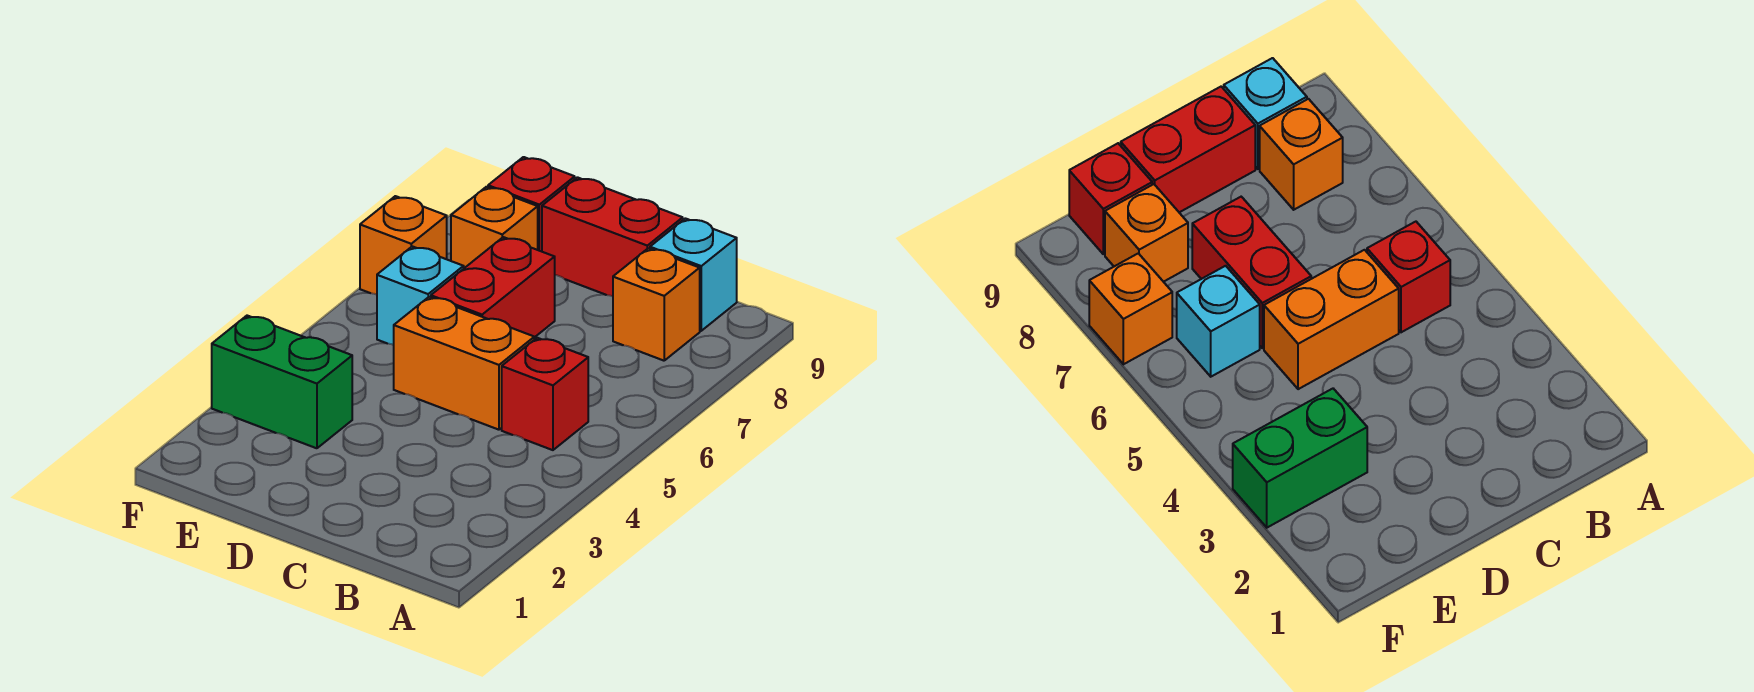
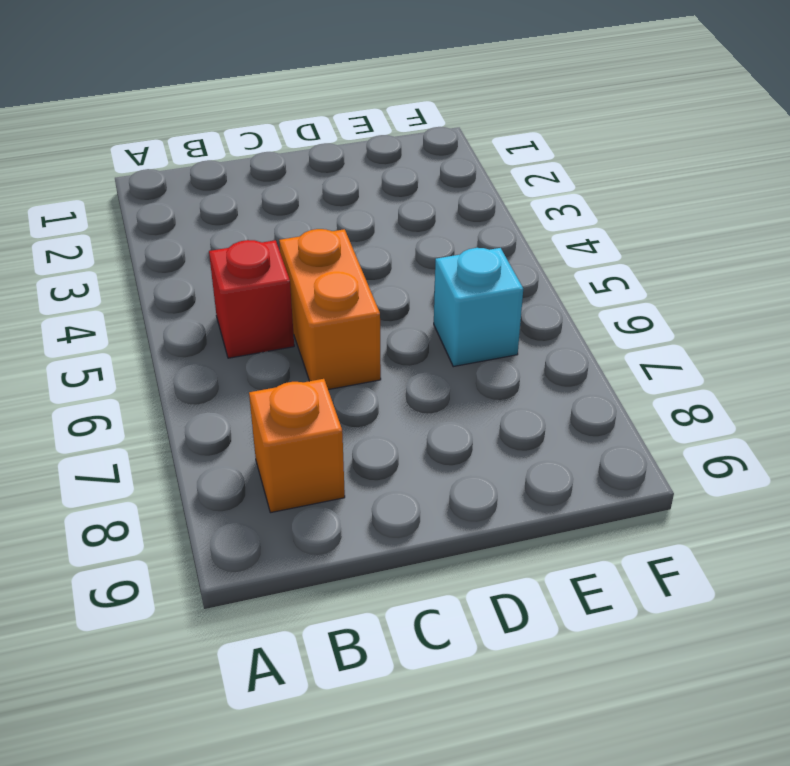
orange brick C5:C6 level 1 -> orange brick C5:D5 level 1
none -> cyan brick B9 level 1
none -> red brick C9:D9 level 1

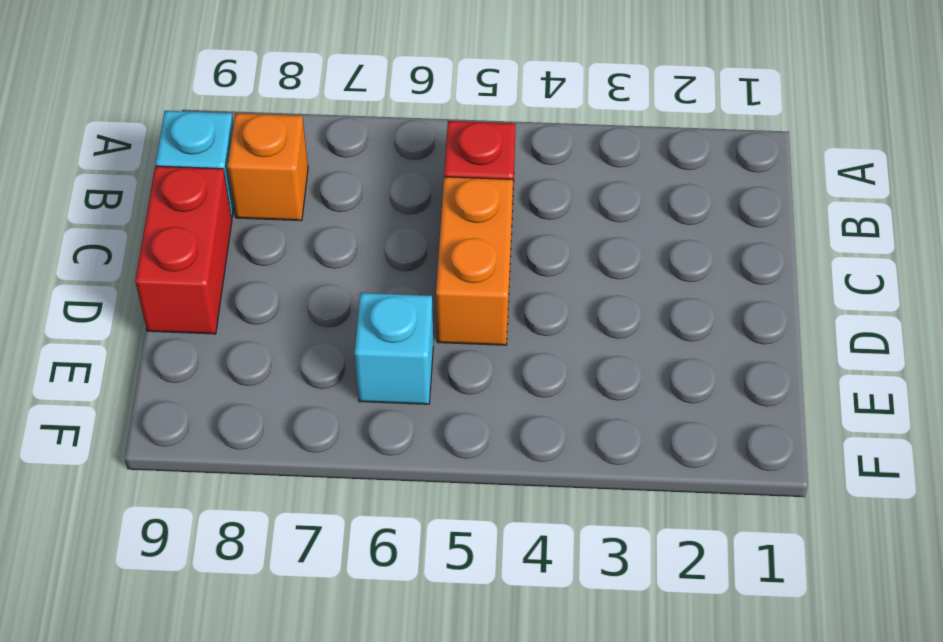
none -> red brick D6:D7 level 1
none -> green brick E3:F3 level 1

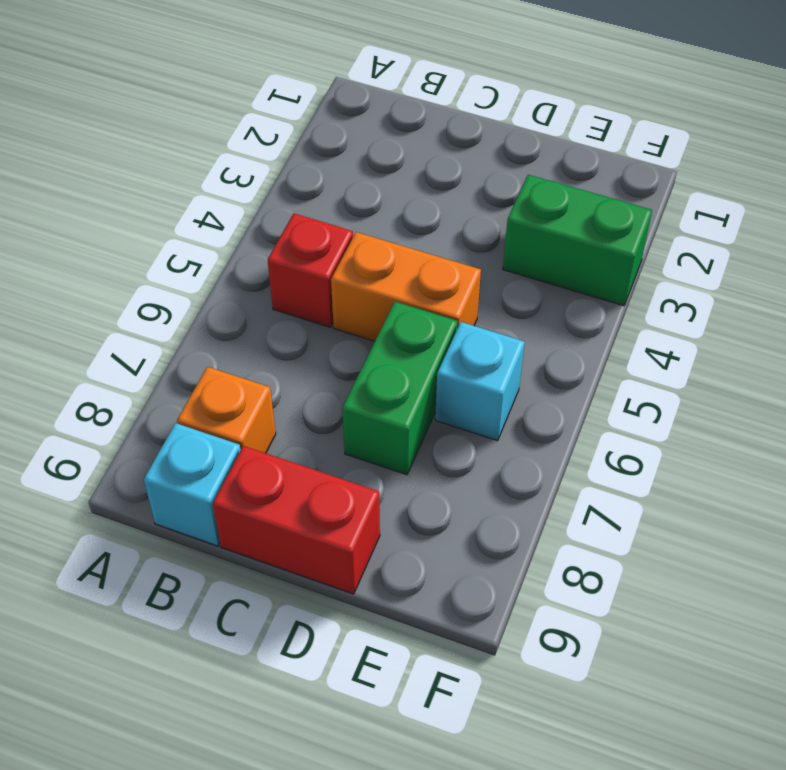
green brick D6:D7 level 1 -> red brick D6:D7 level 1
none -> orange brick E8 level 1
none -> red brick E9 level 1

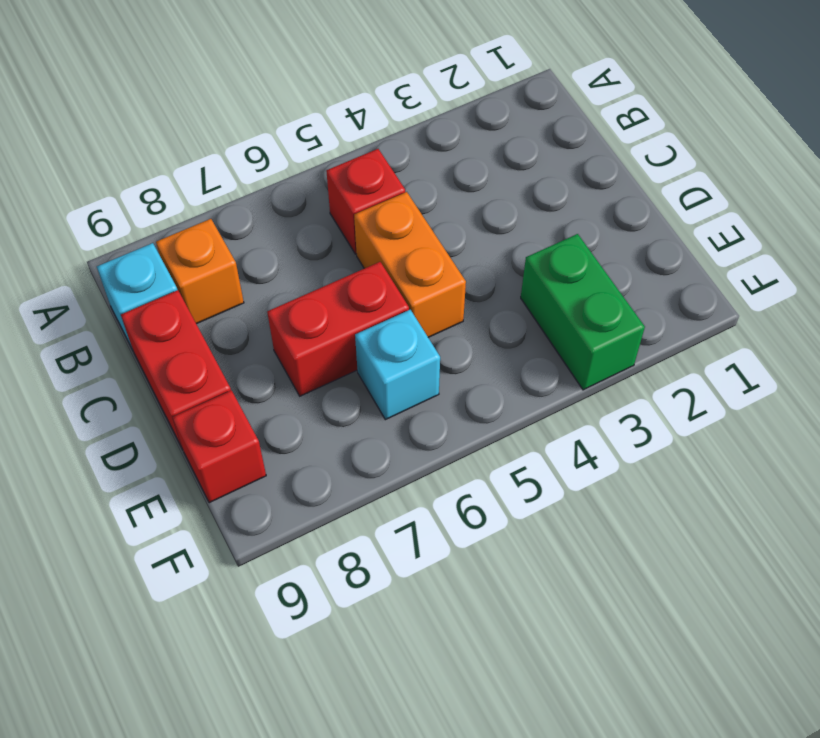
none -> orange brick E8 level 1
none -> orange brick F7 level 1

